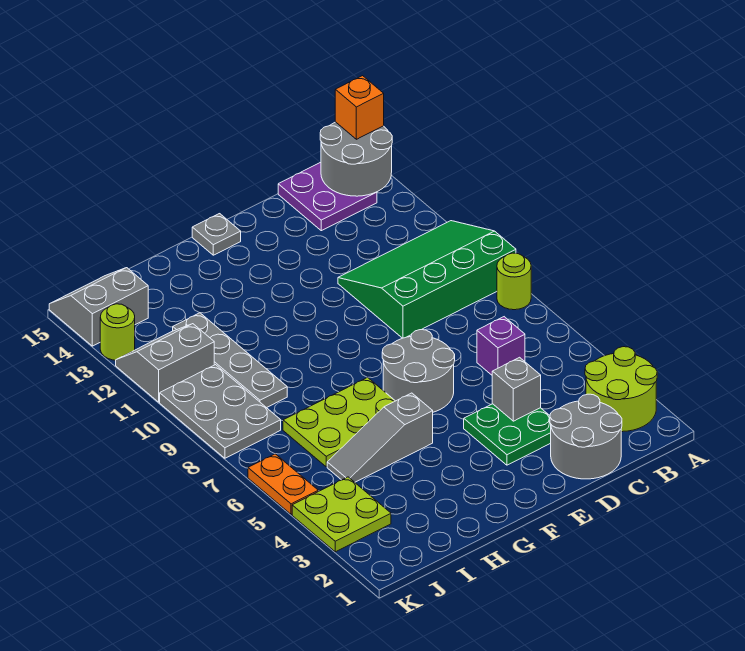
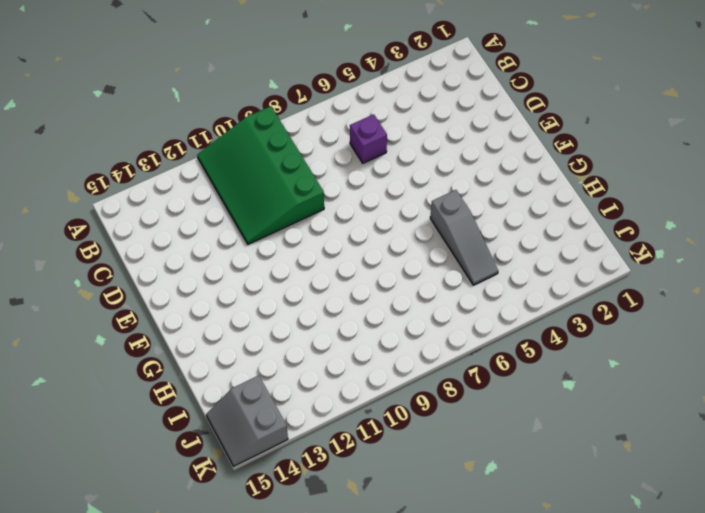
none -> lime round brick A2:B3 level 1
none -> lime round brick A8 level 1
none -> purple plate B14:C15 level 1

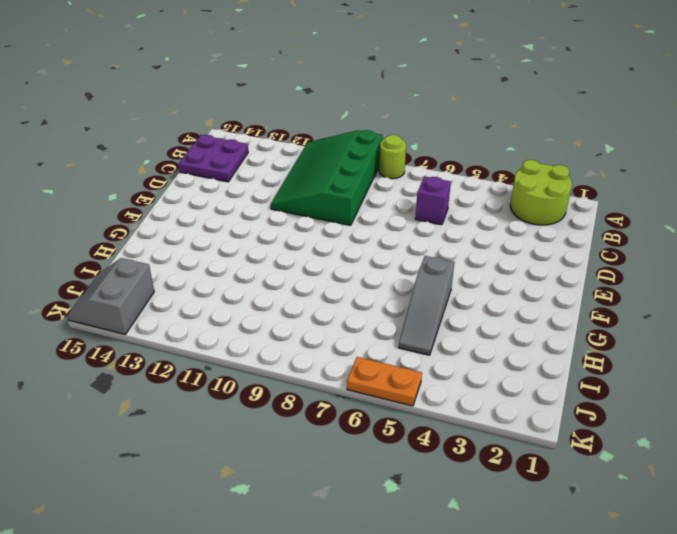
none -> grey round brick C1:D2 level 1
none -> green plate D3:E4 level 1
none -> grey round brick E6:F7 level 1

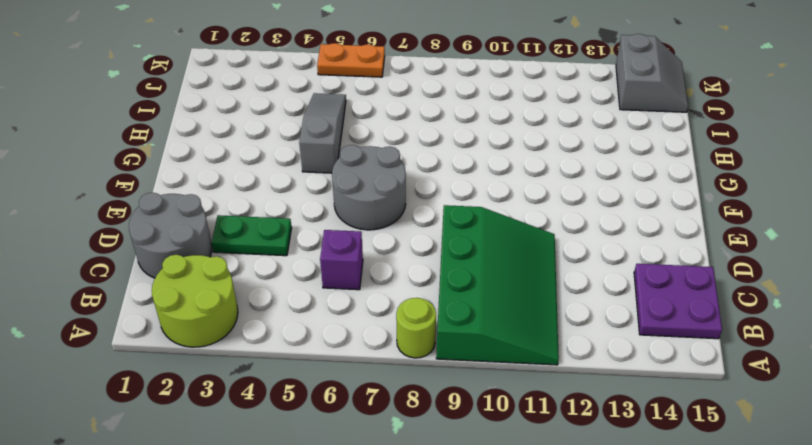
green plate D3:D4 level 1 -> green plate D3:E4 level 1
none -> grey plate F15 level 1
none -> lime plate G6:I7 level 1
none -> grey plate I9:I12 level 1

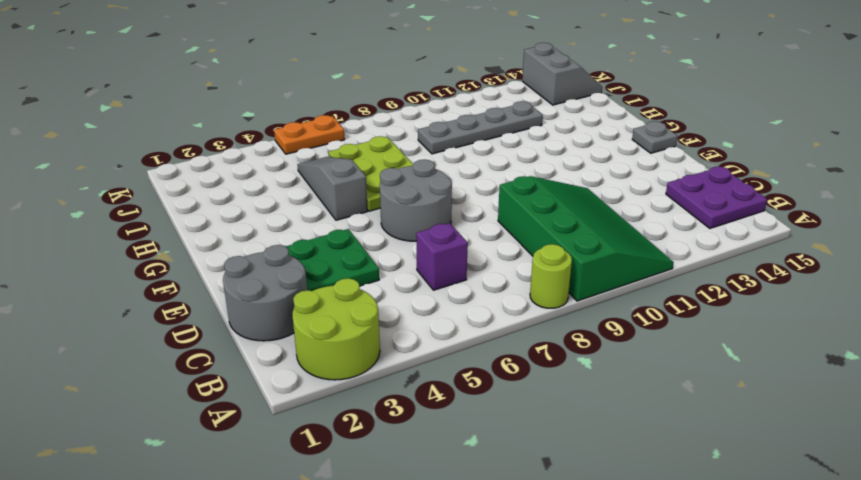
none -> lime plate J3:K4 level 1
none -> grey plate J8:K10 level 1
none -> grey slope J11:K12 level 1 top 11

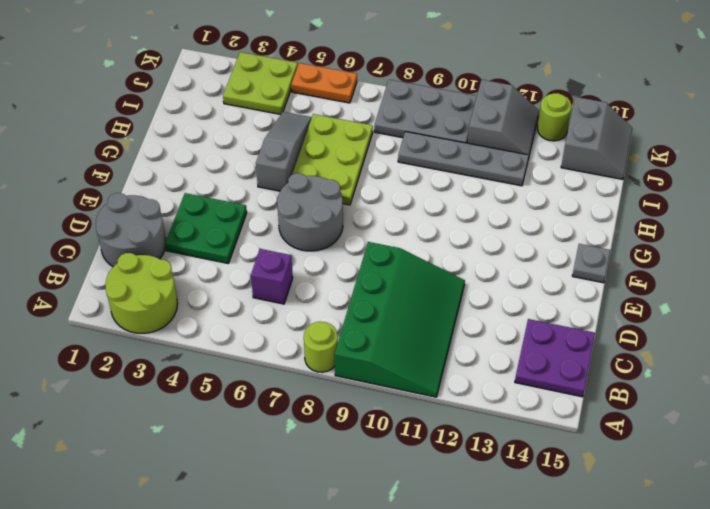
none -> grey round brick A14:B15 level 2
none -> grey brick D4 level 2
none -> orange brick A15 level 3

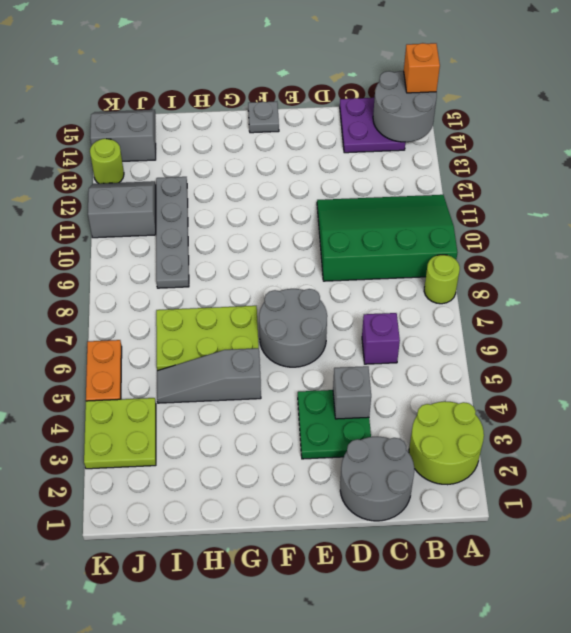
none -> grey plate J8:K10 level 1

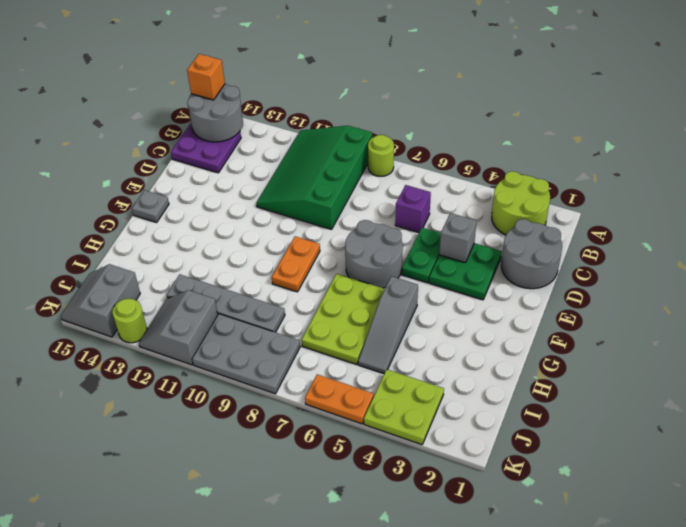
green plate D5:E5 level 1 -> none
orange plate F9:G9 level 1 -> none

